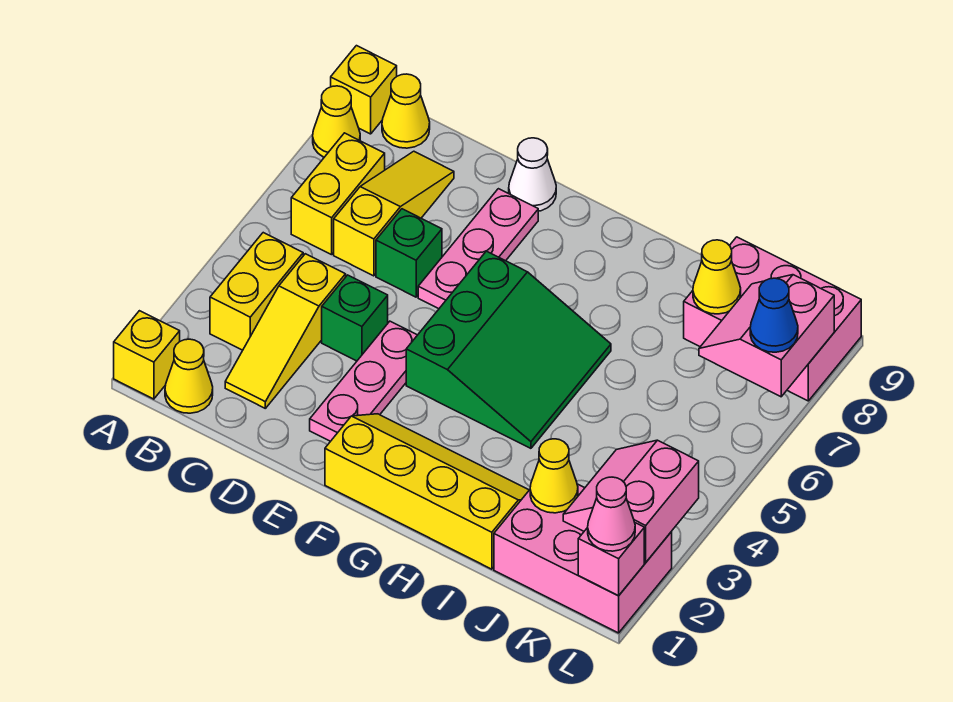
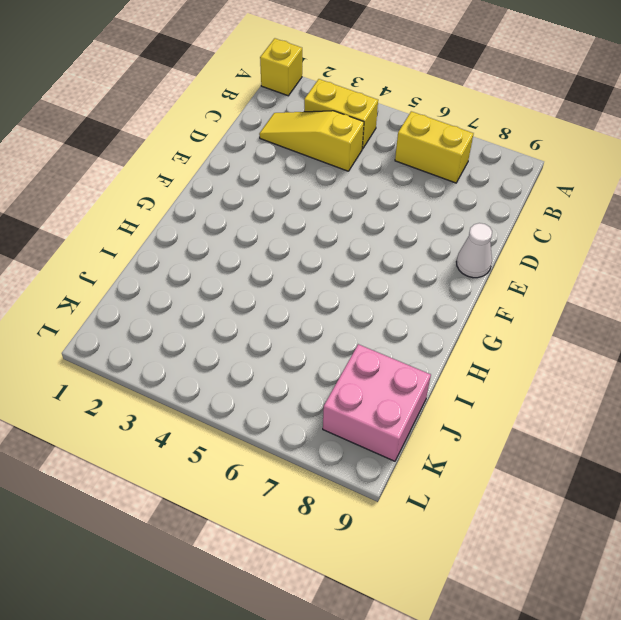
pink brick J8:K9 level 1 -> pink brick J8:L9 level 1
none -> yellow cone A8 level 1
none -> yellow brick A9 level 1
none -> yellow cone B1 level 1

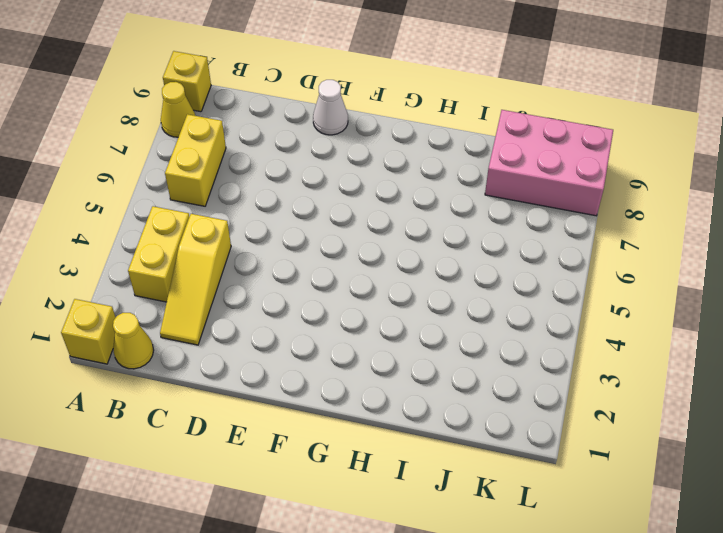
none -> yellow cone B9 level 1
none -> yellow slope C6:C8 level 1 top 6
none -> green brick D4 level 1

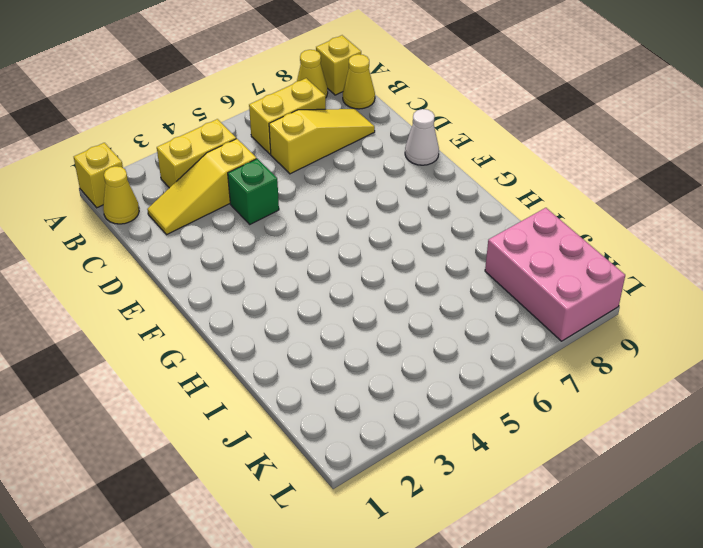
none -> green brick D6 level 1
none -> pink plate E2:E4 level 1
none -> pink plate E6:E8 level 1

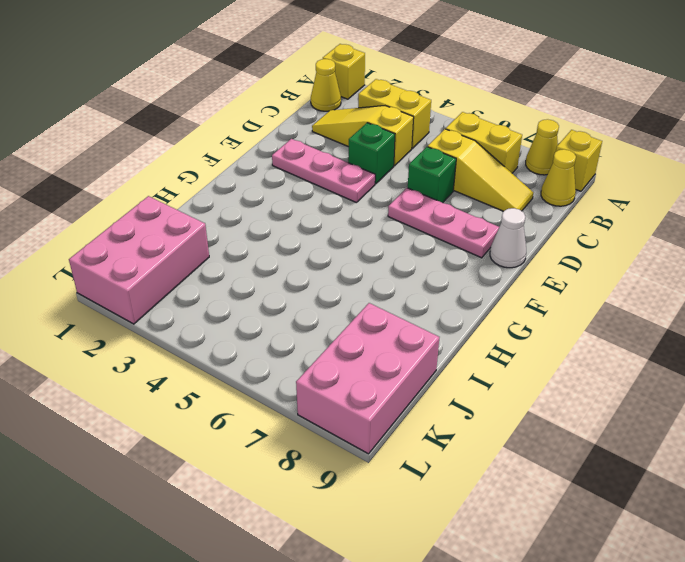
none -> yellow slope F1:I2 level 1 top 1
none -> green slope F4:H6 level 1 top F
none -> yellow cone J2 level 2

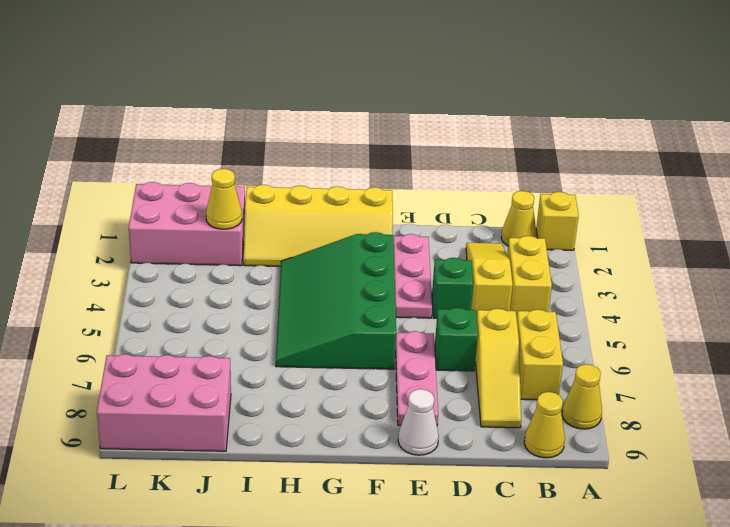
green slope F3:H6 level 1 top F -> green slope F4:H6 level 1 top F
none -> yellow brick A9 level 1
none -> yellow cone J8 level 2
none -> pink slope K2:L3 level 2 top L

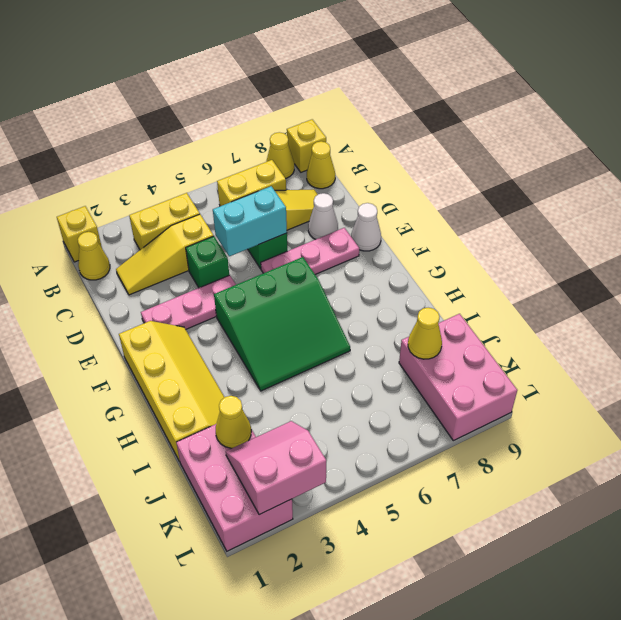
cyan brick D5:D6 level 2 -> none
white cone D8 level 1 -> none
none -> pink slope K7:L8 level 2 top L
none -> pink brick L1 level 2
none -> pink cone L1 level 3

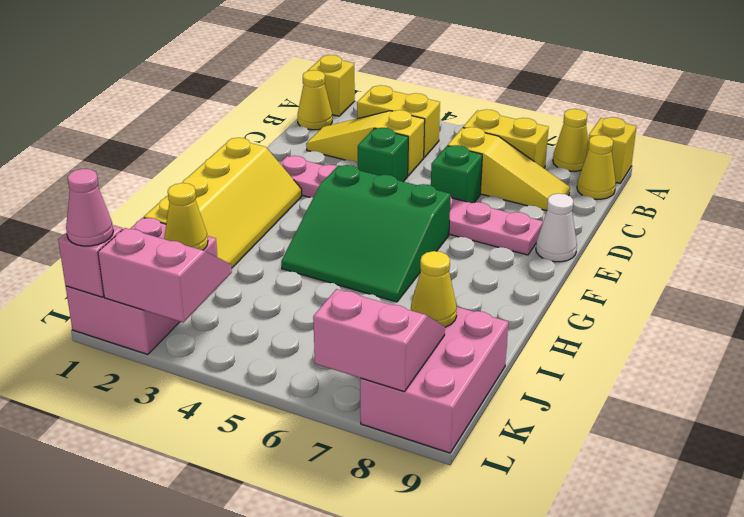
none -> blue cone L7 level 3

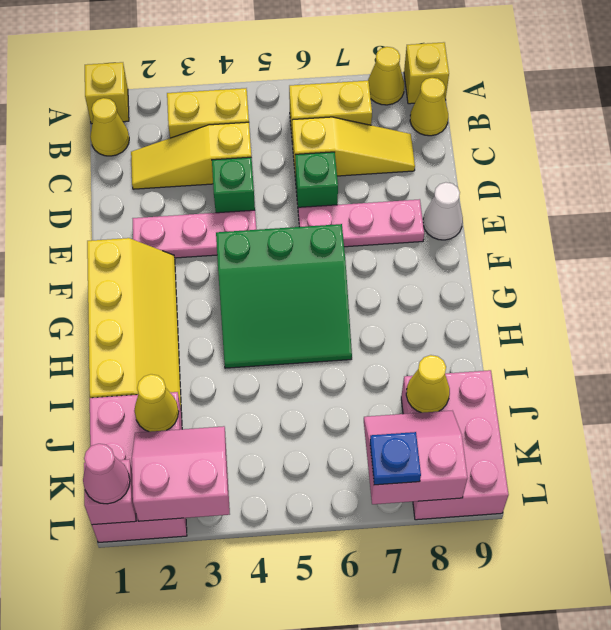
blue plate L7 level 3 -> blue cone L7 level 3

